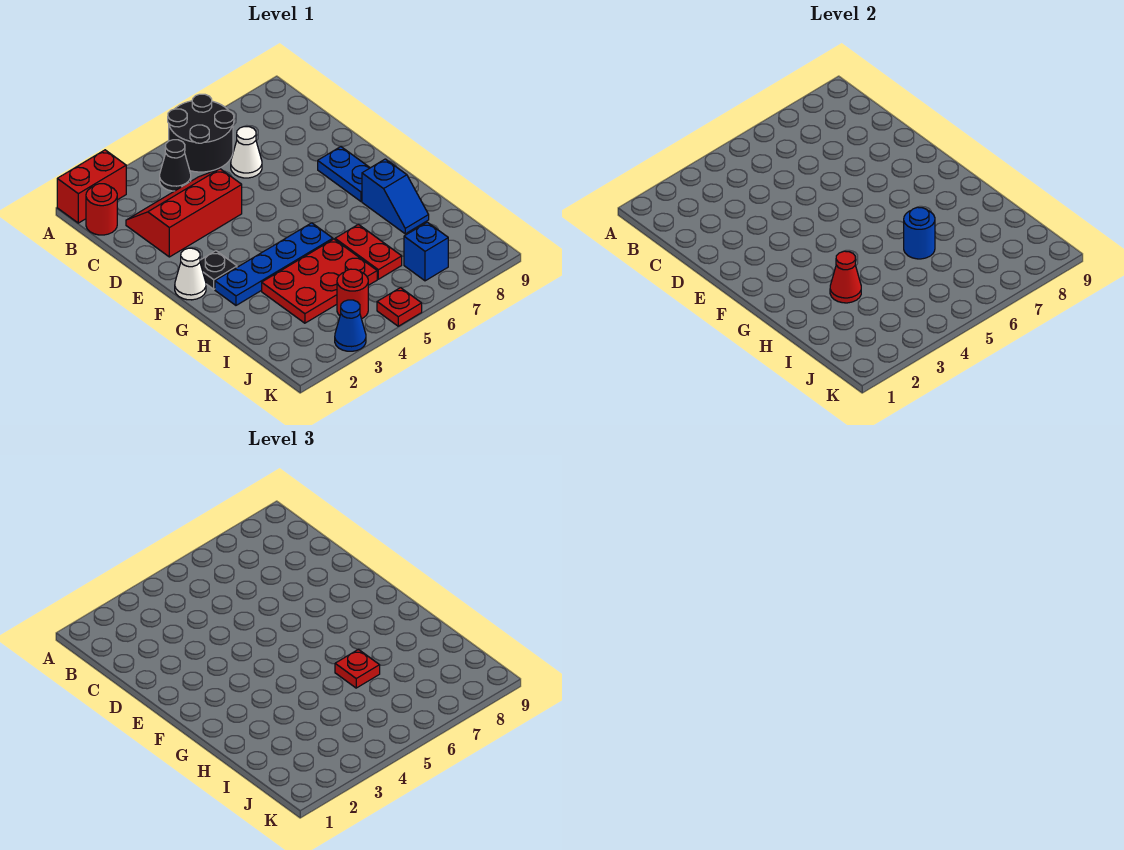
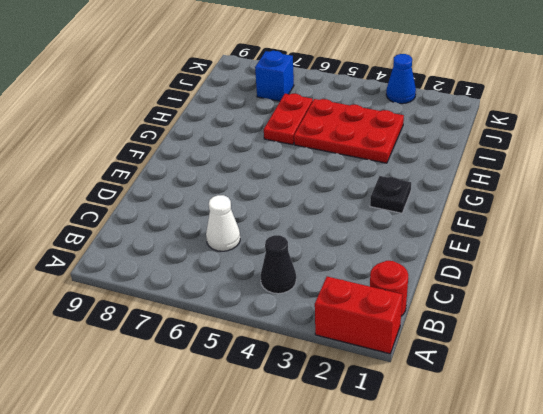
none -> black round brick A5:B6 level 1
none -> red slope C2:D4 level 1 top D
none -> blue plate E8:F8 level 1

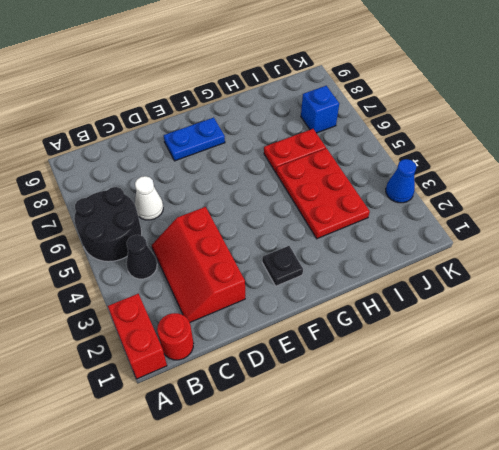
none -> white cone F1 level 1
none -> blue plate G2:G5 level 1
none -> blue slope G8:H8 level 1 top G

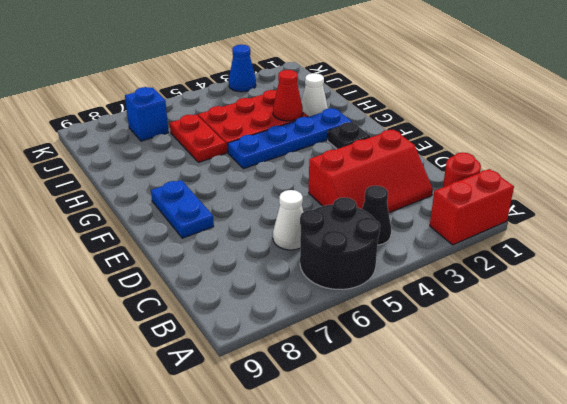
white cone H2 level 1 -> white cone F1 level 1
none -> blue slope G8:H8 level 1 top G
none -> red round brick J4 level 1
none -> red plate K5 level 1

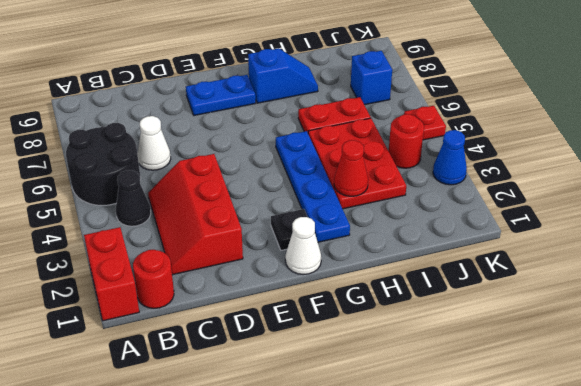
none -> blue round brick H6 level 2
none -> red plate H6 level 3

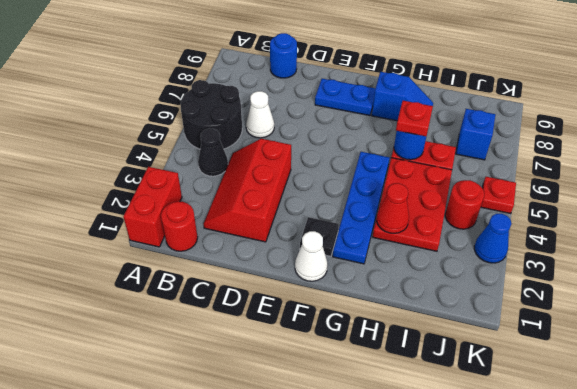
blue round brick C9 level 1 -> none

